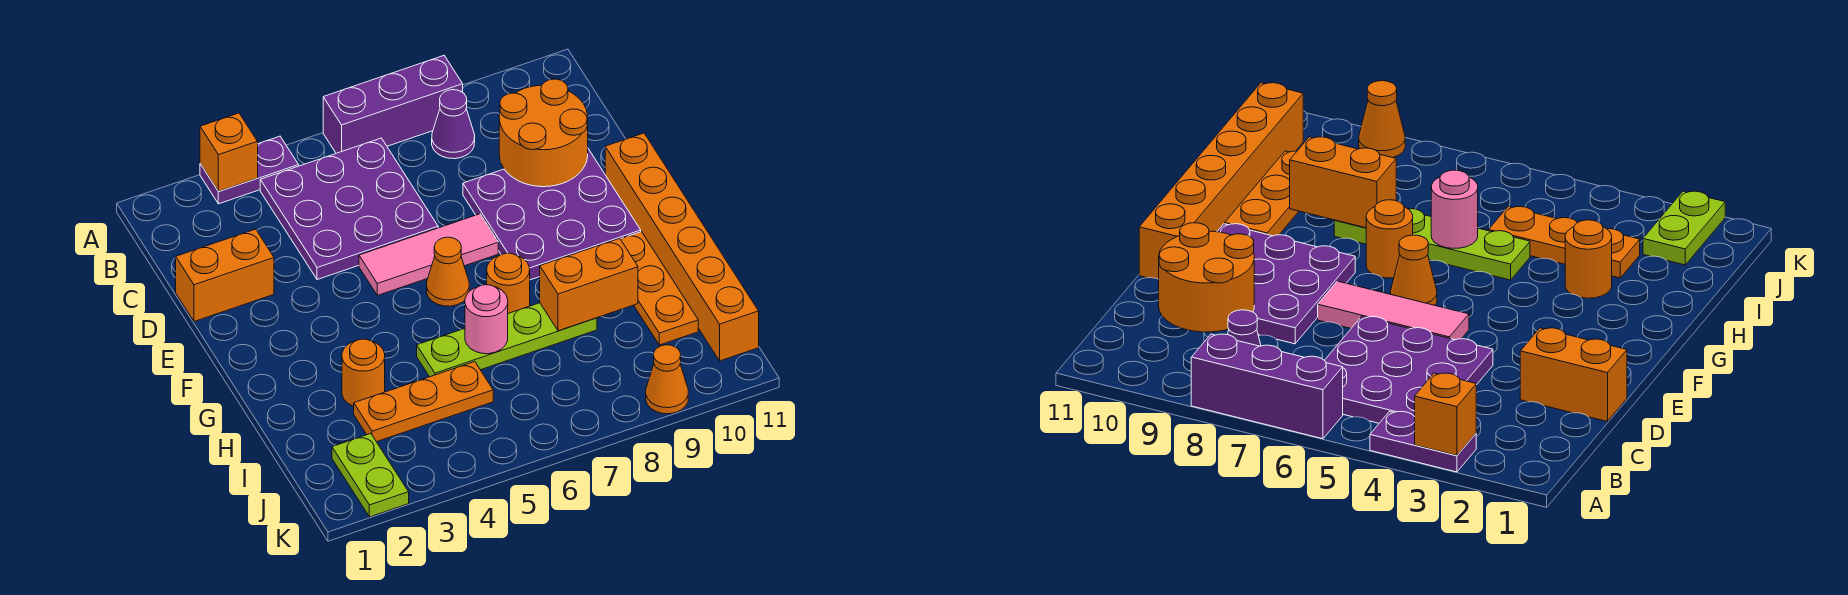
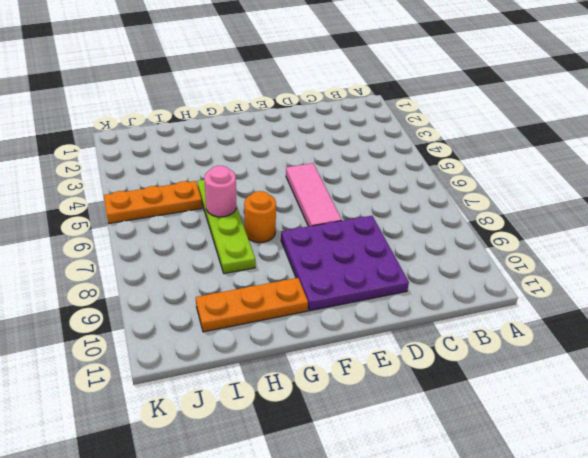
orange plate I5:K5 level 1 -> orange plate I3:I5 level 1
none -> purple plate A3:A4 level 1
none -> purple brick A6:A8 level 1
none -> purple plate B4:D6 level 1

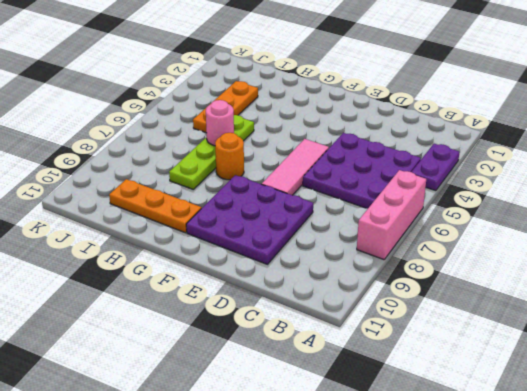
pink brick A6:A8 level 1 -> purple brick A6:A8 level 1
none -> purple cone B8 level 1
none -> orange brick D1:D2 level 1
none -> orange brick E11:J11 level 1

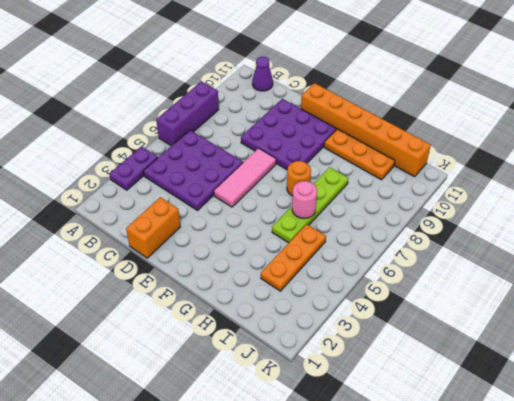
purple cone B11 level 1 -> purple cone B8 level 1
none -> orange cone F6 level 1
none -> orange round brick H3 level 1
none -> lime plate J2:K2 level 1

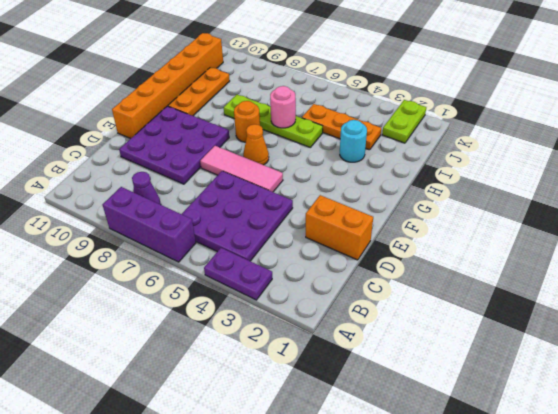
cyan round brick H3 level 1 -> orange round brick H3 level 1
none -> orange cone K9 level 1
none -> orange brick A3 level 2
none -> orange round brick C9:D10 level 2

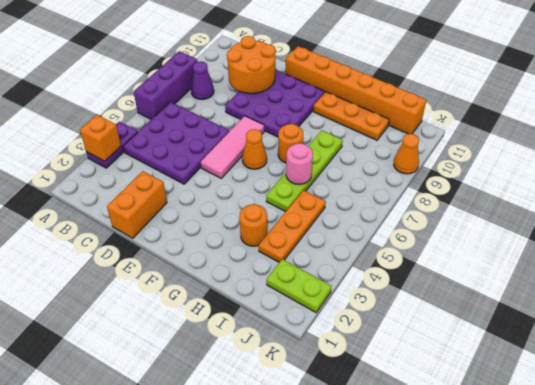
none -> orange brick H8:H9 level 2

